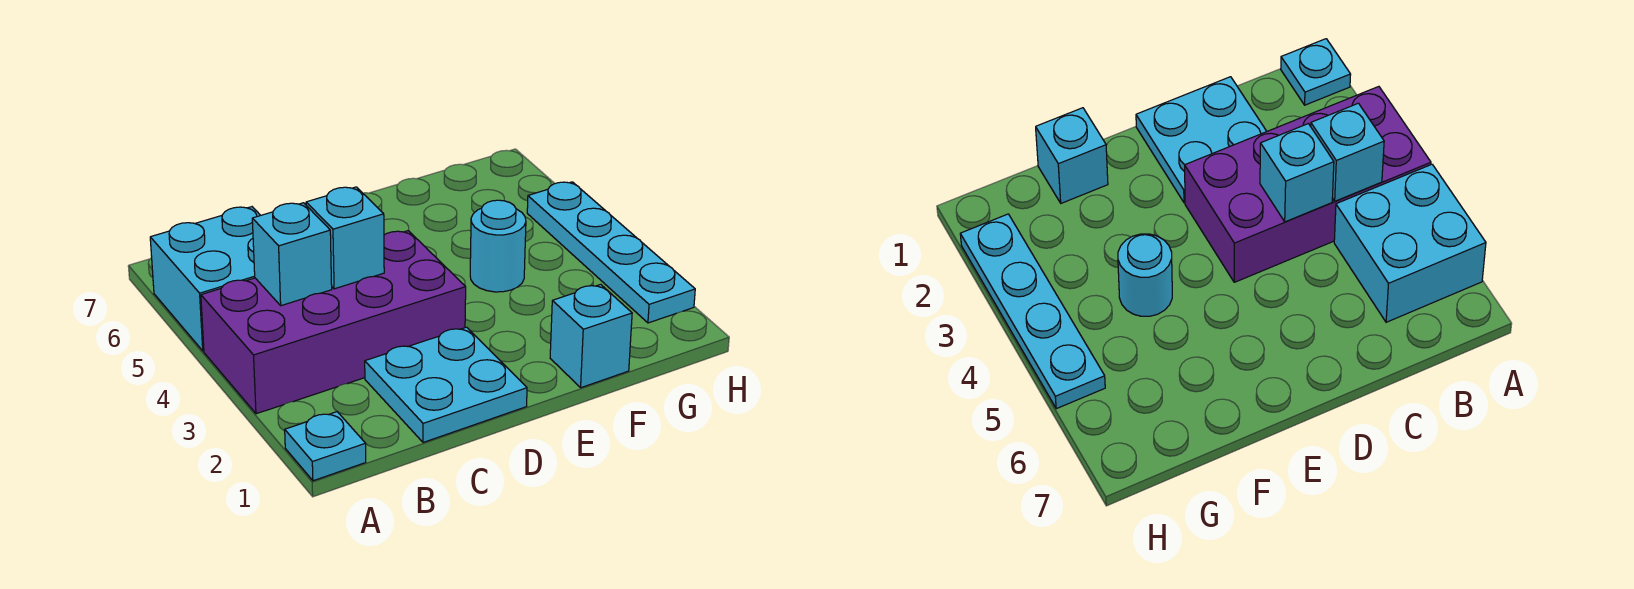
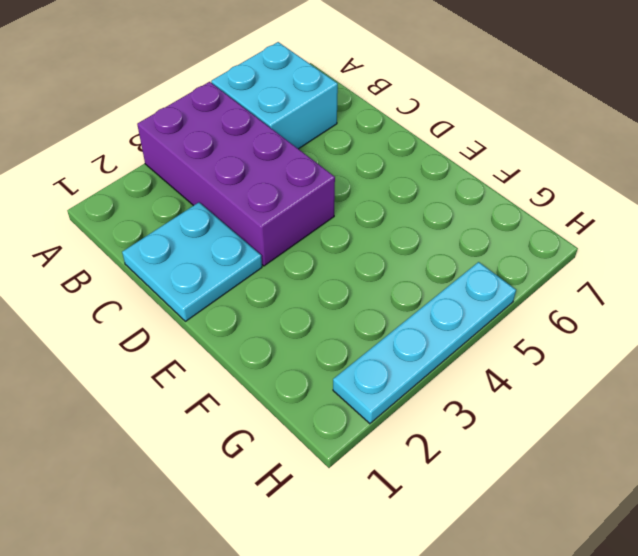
none -> cyan plate A1 level 1
none -> cyan brick F1 level 1

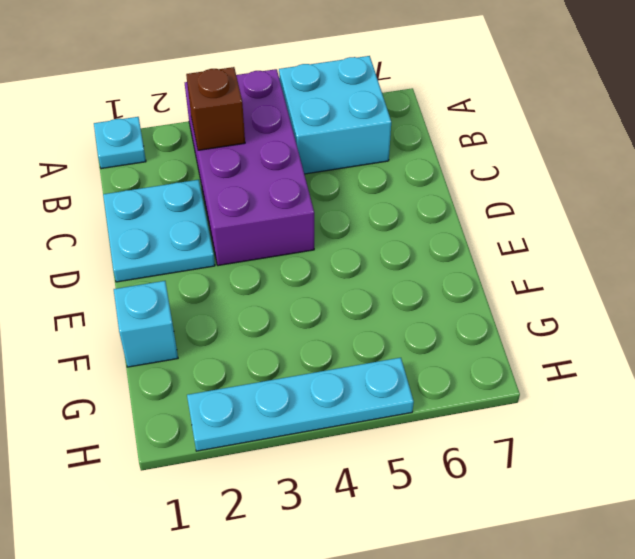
brown brick B3 level 2 -> none
none -> cyan round brick F4 level 1
none -> cyan brick B4 level 2

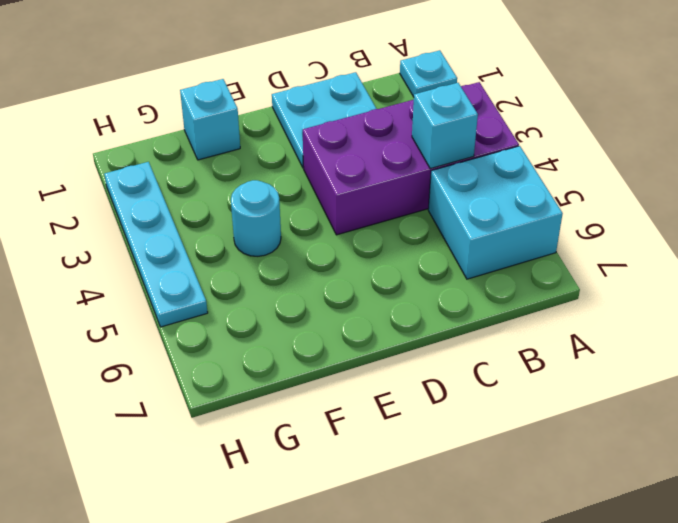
none -> cyan brick C4 level 2

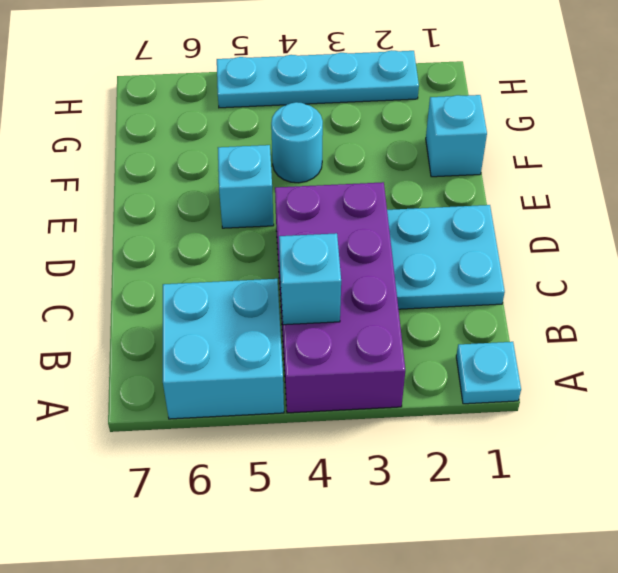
cyan brick E5 level 1 -> cyan brick C4 level 2

